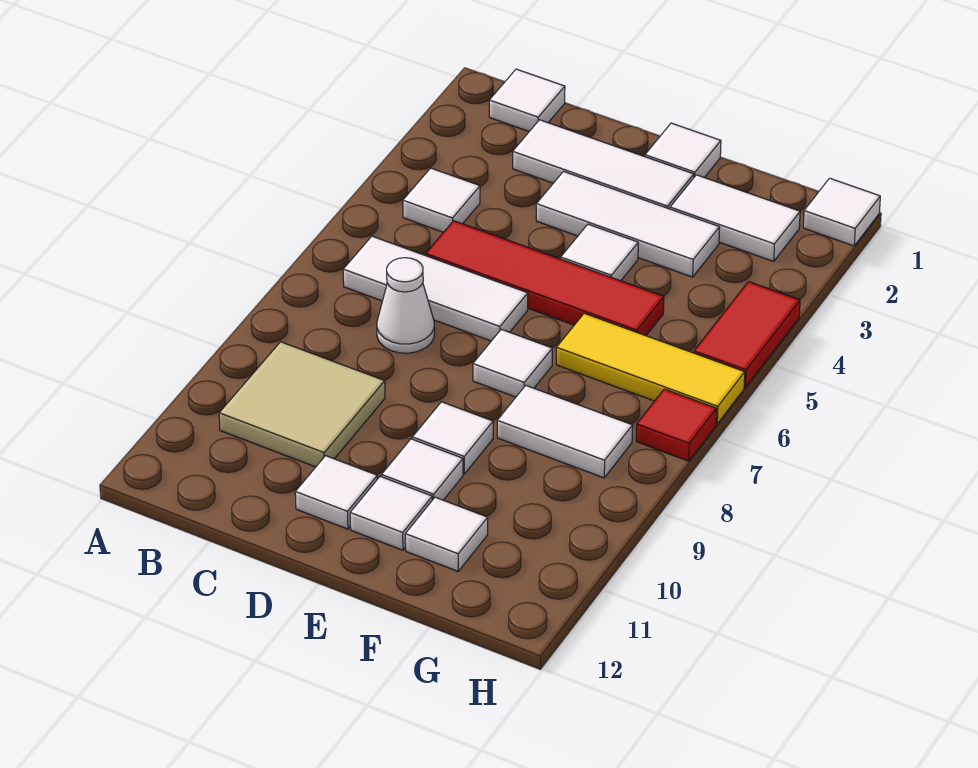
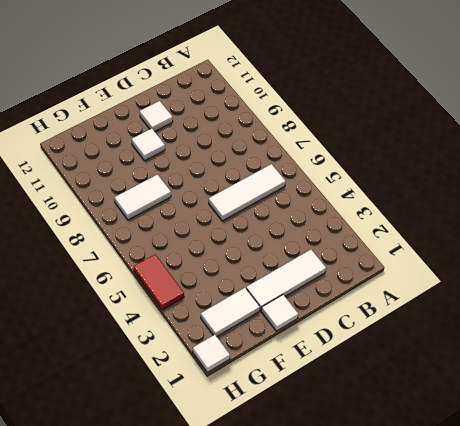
none -> white tile B1 level 1
none -> white tile B4 level 1
none -> tan tile B9:C10 level 1

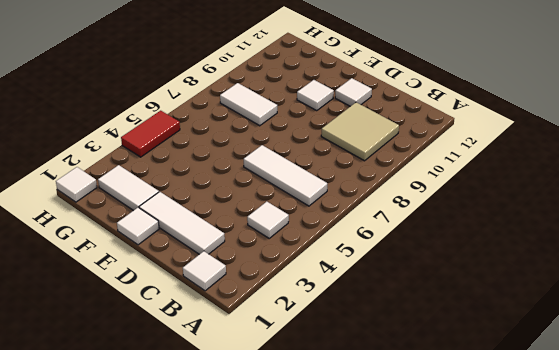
none -> red tile C5:F5 level 1
none -> white cone C7 level 1
none -> white tile D3:F3 level 1

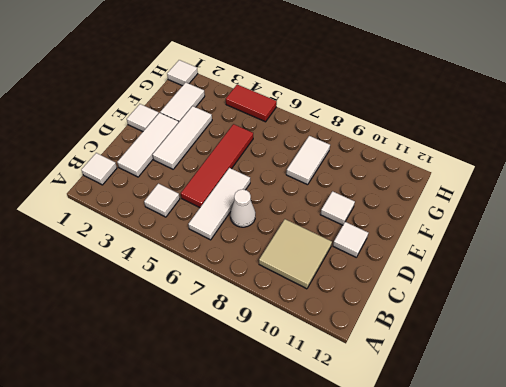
none -> white tile E4 level 1
none -> white tile E7 level 1
none -> white tile E9 level 1

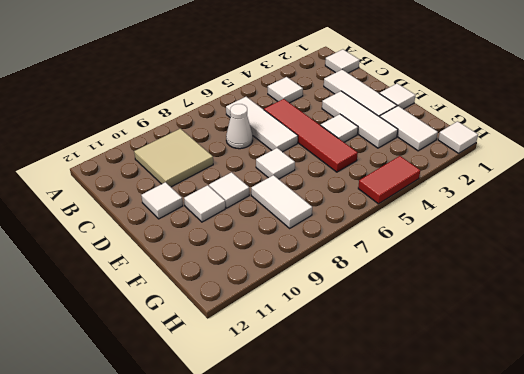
none -> white tile E11 level 1
none -> yellow tile F6:H6 level 1
none -> white tile F11 level 1

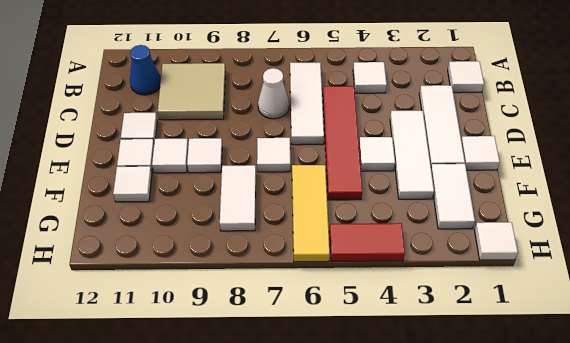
blue cone B11 level 1 -> none
none -> red tile H7 level 1

